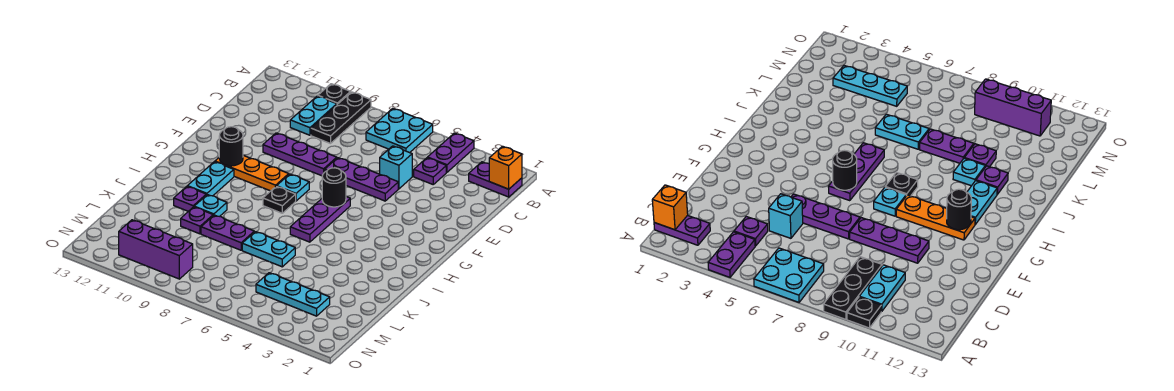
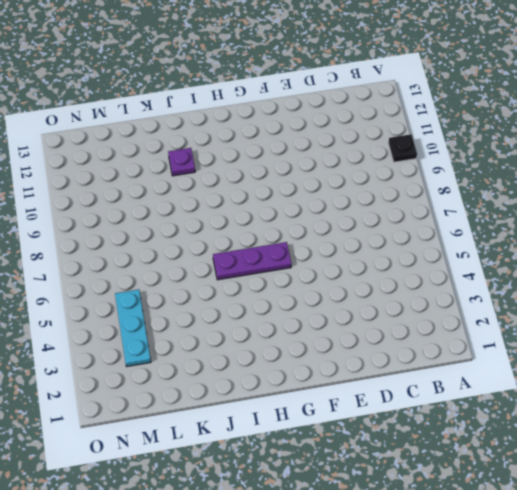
none -> purple plate A4:B4 level 1
none -> cyan plate A6:B7 level 1
none -> black plate A9:C9 level 1

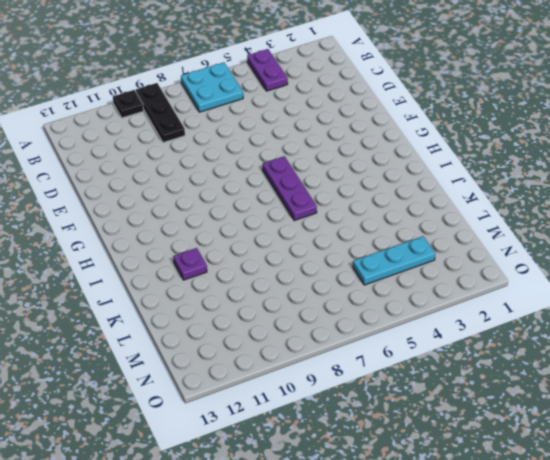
none -> purple plate B1:B2 level 1
none -> cyan plate B10:C10 level 1
none -> purple plate C4 level 1

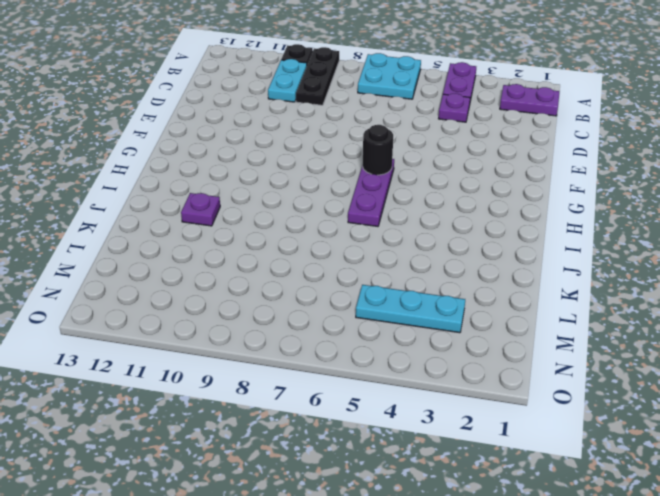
none -> cyan brick D5 level 1
none -> purple plate E5:E7 level 1
none -> purple plate E8:E10 level 1

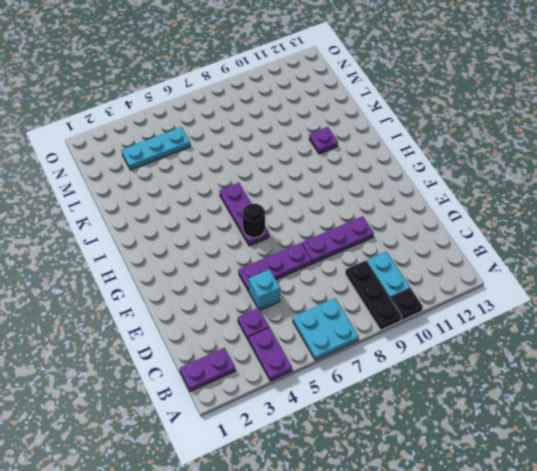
none -> cyan plate G8 level 1
none -> orange plate G9:G11 level 1
none -> black plate H8 level 1

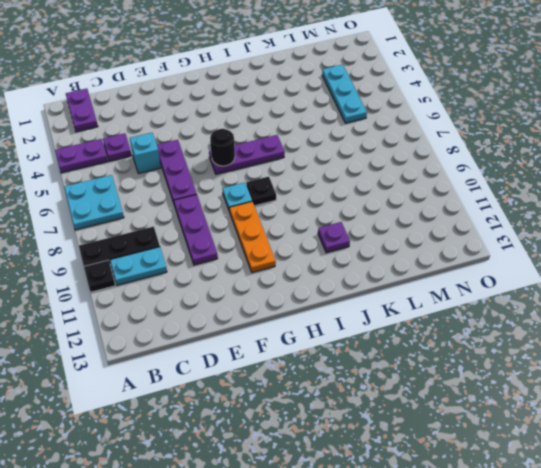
none -> cyan plate H11:I11 level 1
none -> cyan plate J10 level 1
none -> cyan plate K6:K7 level 1

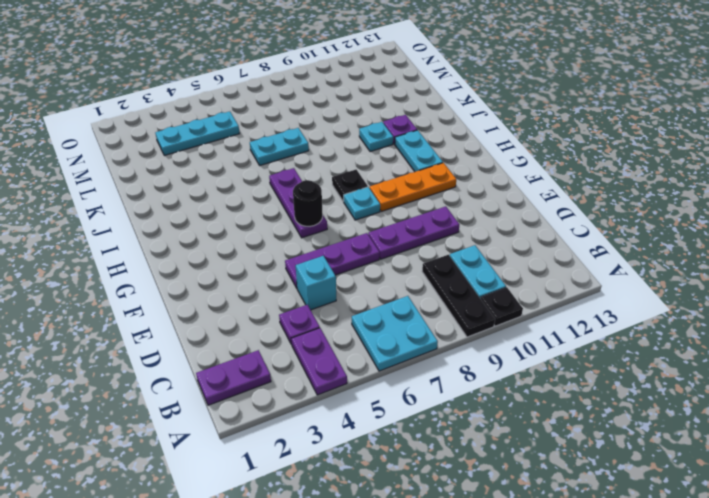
none -> purple plate K8:K9 level 1
none -> purple plate K10 level 1
none -> purple brick N9:N11 level 1

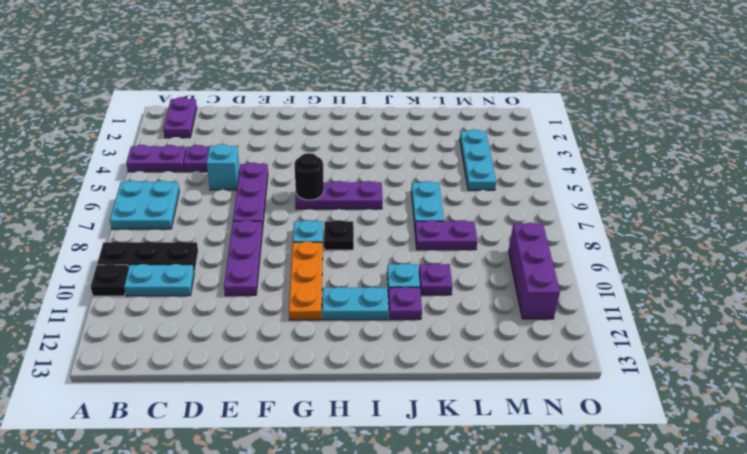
purple plate K8:L8 level 1 -> purple plate K8:K9 level 1
none -> orange brick B1 level 2
none -> black round brick G11 level 2

